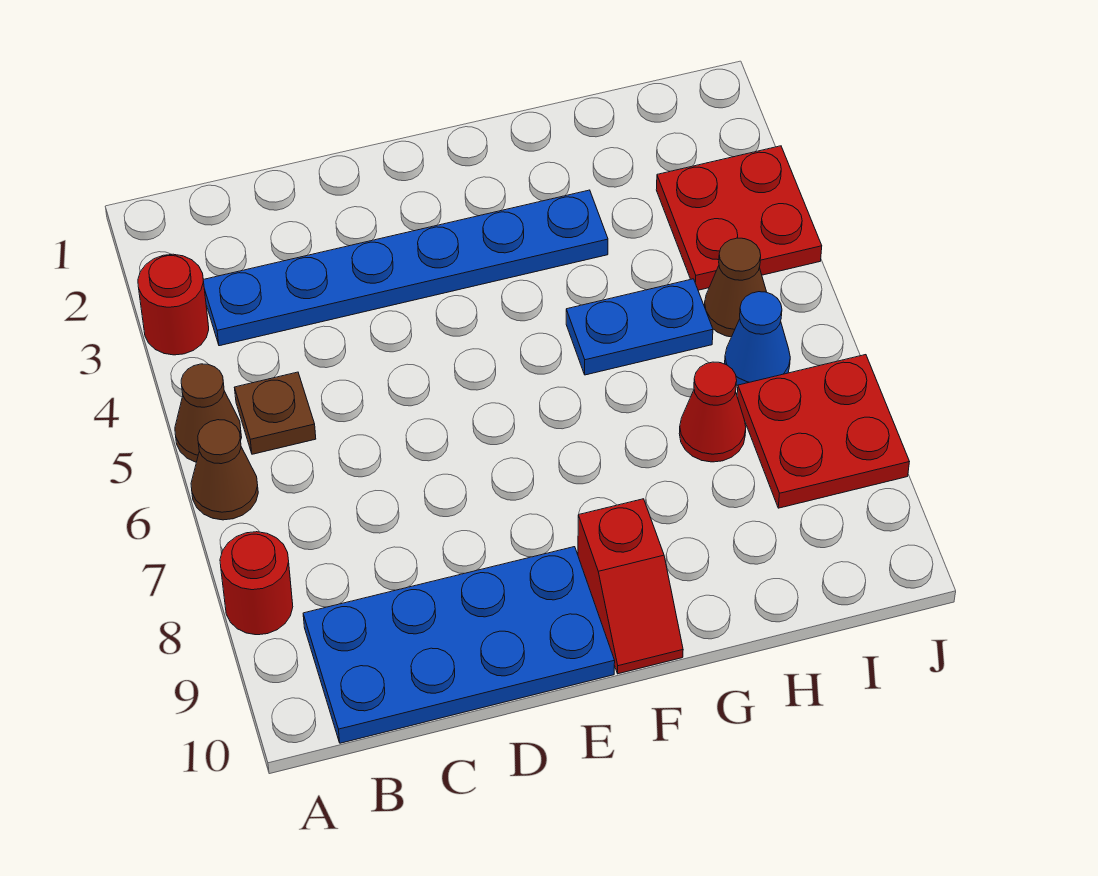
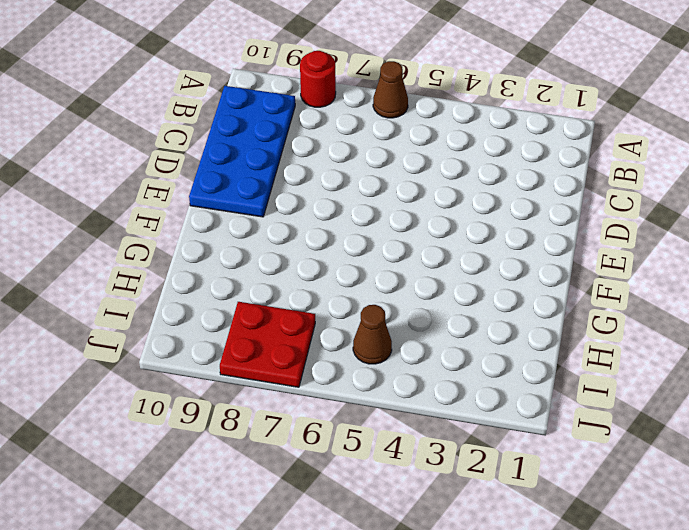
none -> red round brick A3 level 1
none -> brown cone A5 level 1
none -> blue plate B3:G3 level 1

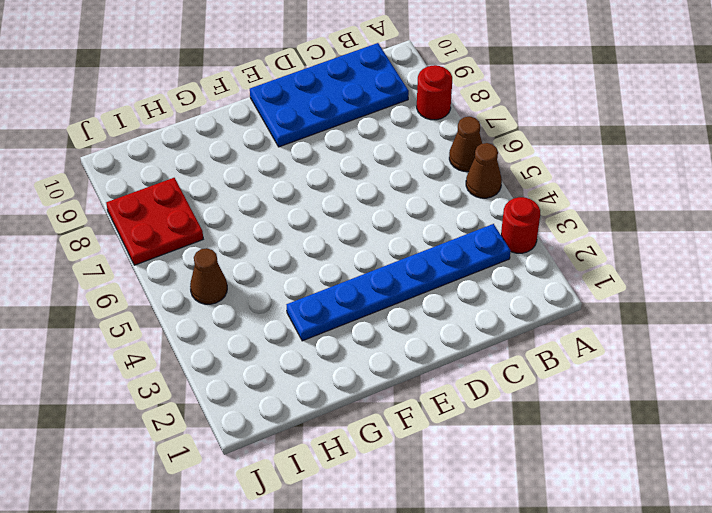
none -> brown plate B5 level 1
none -> red slope F9:F10 level 1 top 9
none -> blue plate G5:H5 level 1

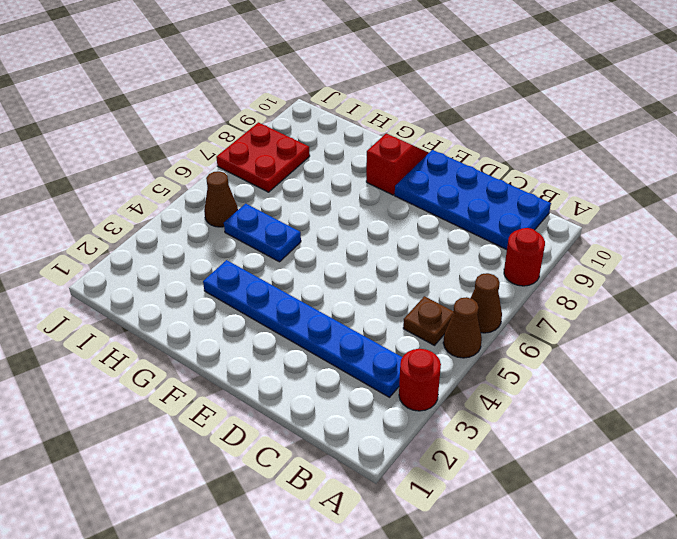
none -> red cone H7 level 1
none -> red plate I3:J4 level 1
none -> blue cone I6 level 1

